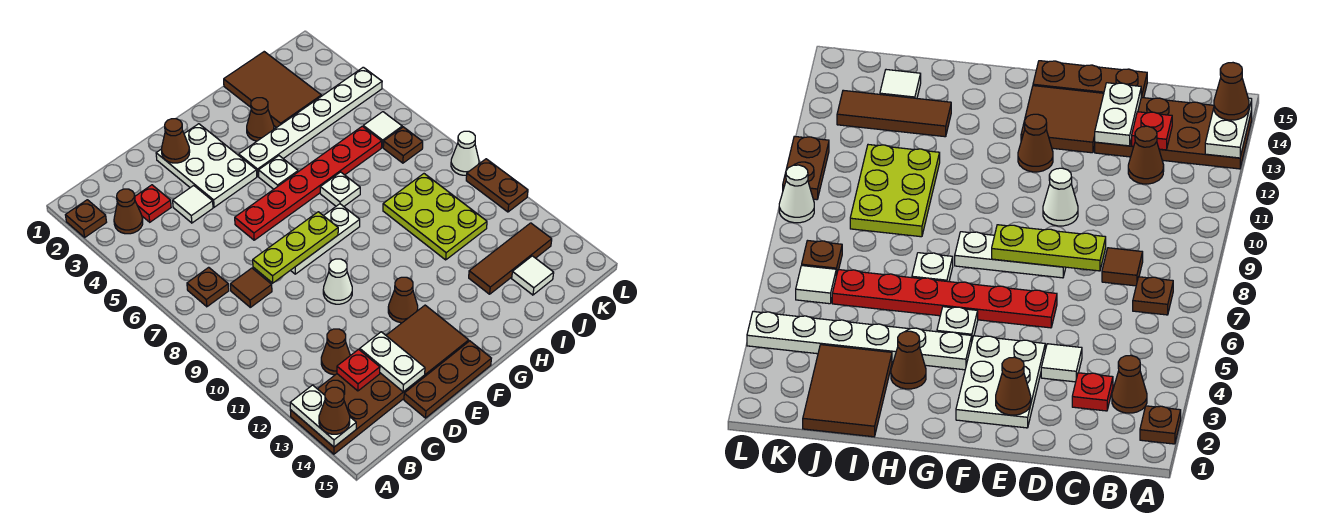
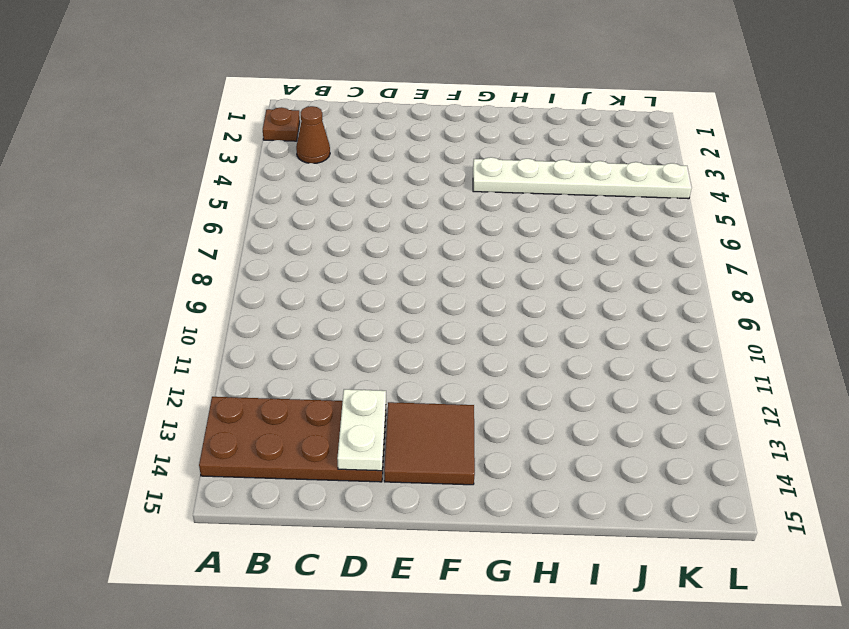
none -> brown plate B7 level 1
none -> red plate C3 level 1
none -> brown tile C8 level 1
none -> brown cone C12 level 1

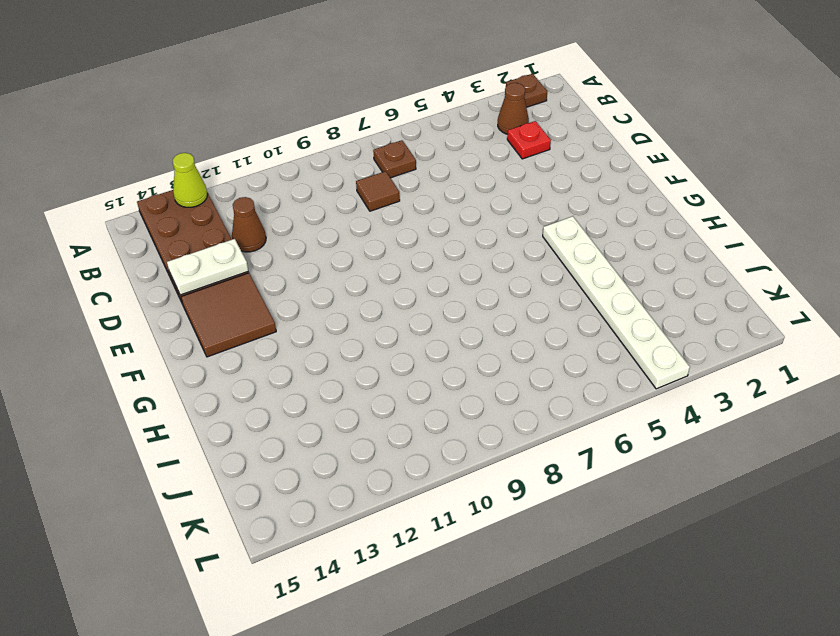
lime cone A13 level 2 -> white plate A13:A14 level 2
none -> white tile D4 level 1
none -> brown plate D15:F15 level 1
none -> white plate E2:F4 level 1
none -> red plate E6:J6 level 1

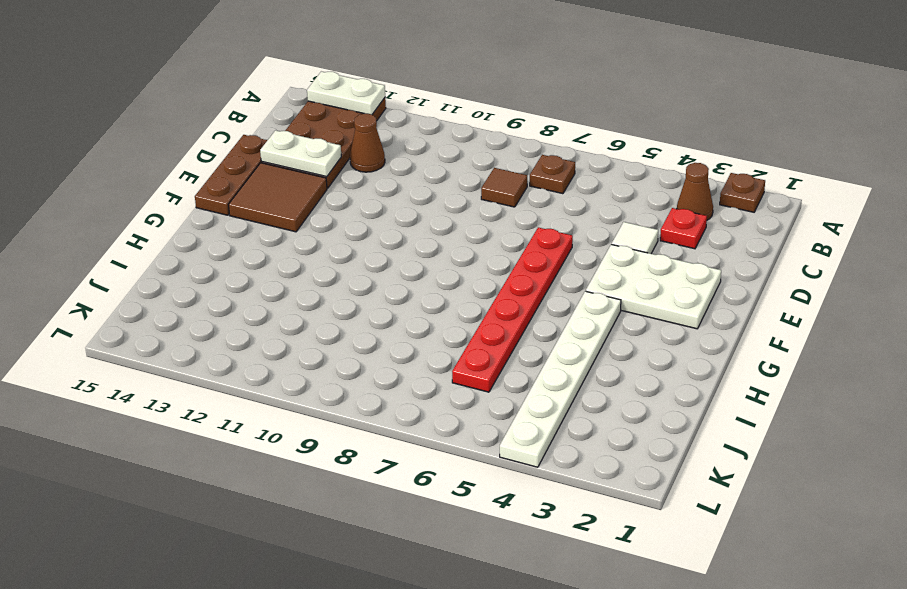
none -> white plate E8:G8 level 1
none -> white cone E10 level 1
none -> brown cone F12 level 1
none -> white plate G5 level 1

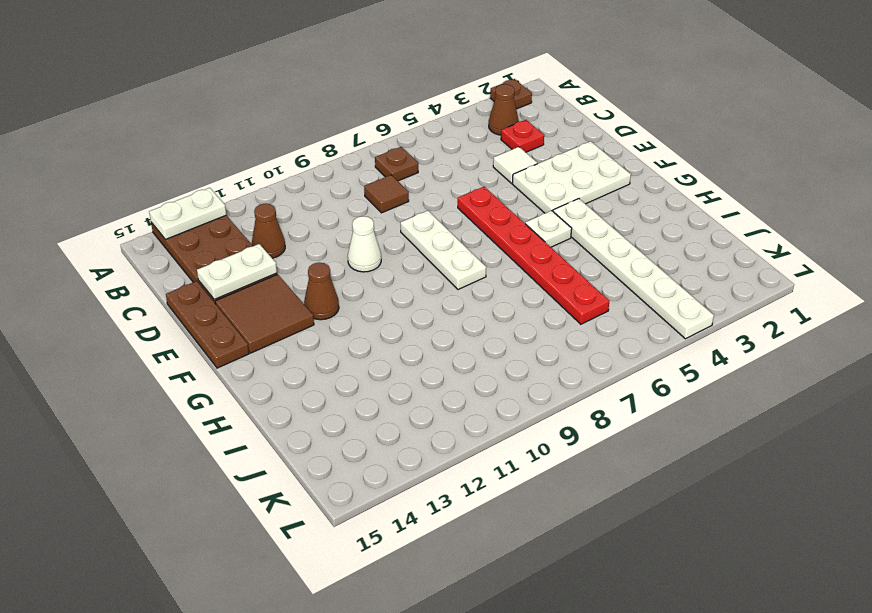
none -> brown cone H3 level 1
none -> white plate H7 level 1
none -> brown tile I1:J3 level 1
none -> lime plate I9:J11 level 1

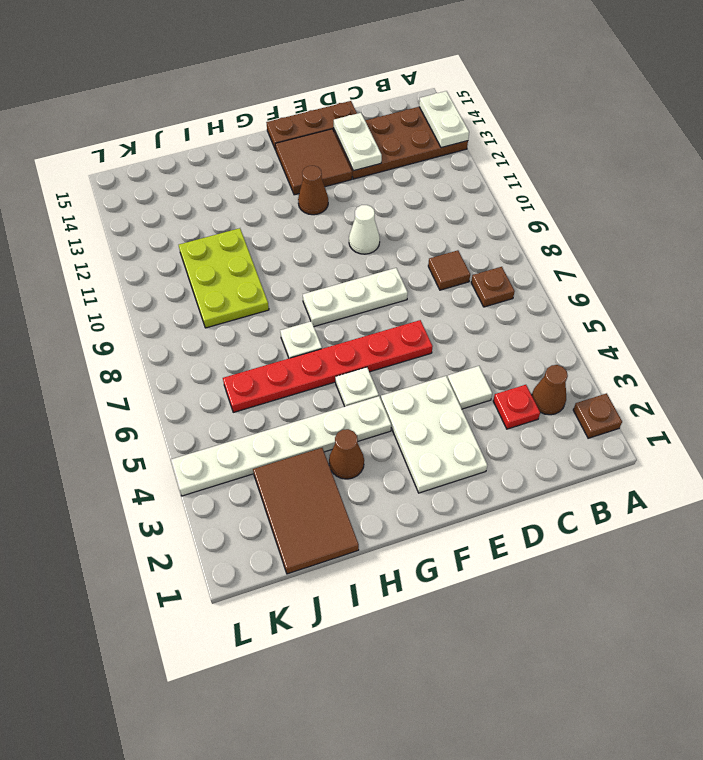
none -> brown cone C12 level 1
none -> brown tile I13:K13 level 1
none -> white tile J14 level 1
none -> white tile K6 level 1

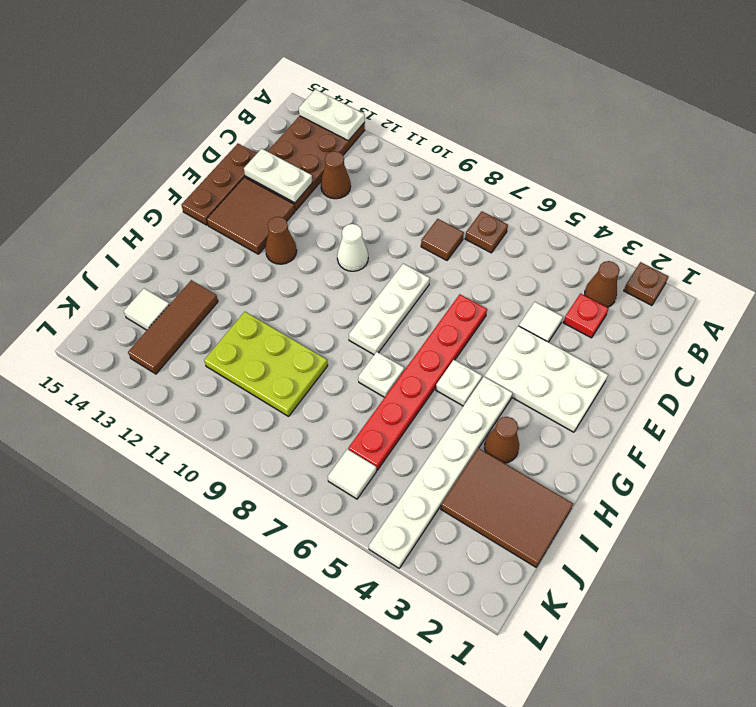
none -> brown plate K7 level 1
none -> white cone L9 level 1
none -> brown plate L10:L11 level 1
none -> red plate C13 level 2

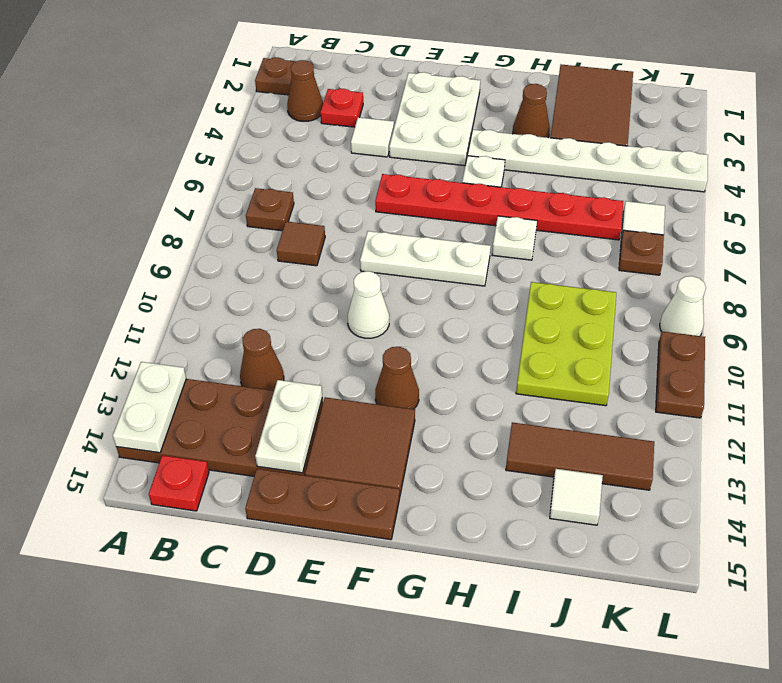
red plate B15 level 1 -> red plate C13 level 2
none -> lime plate D8:F8 level 2
none -> brown cone E2 level 2
none -> brown cone A14 level 3

